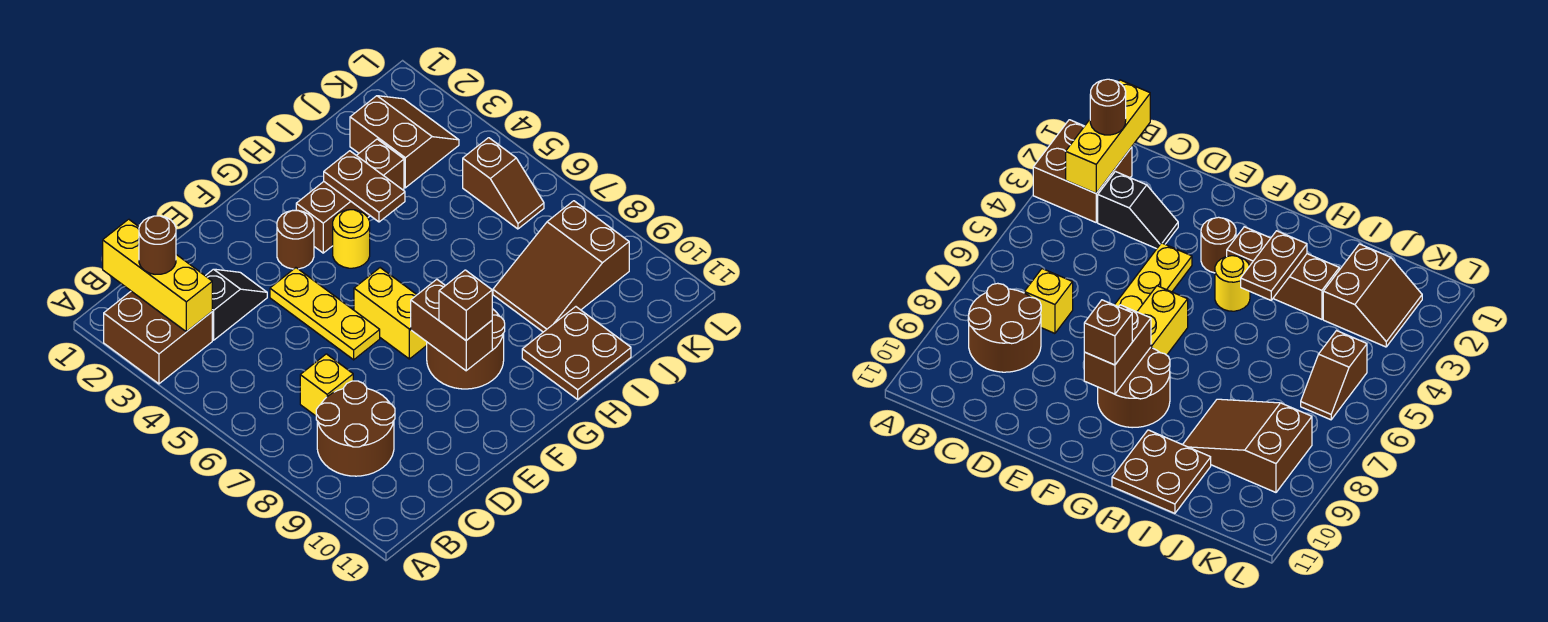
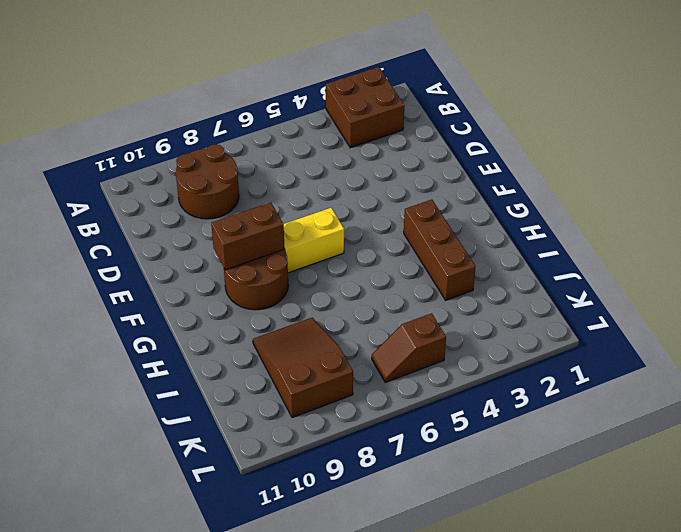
none -> black slope C3:D3 level 1 top C
none -> yellow brick C7 level 1
none -> yellow plate E4:E6 level 1

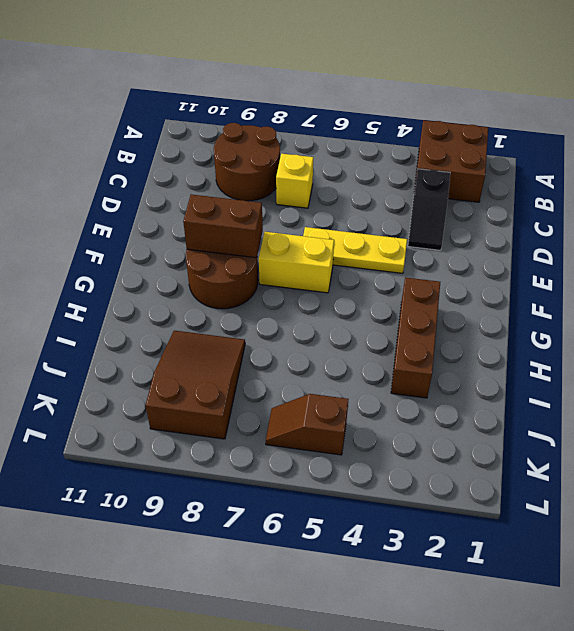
none -> brown round brick F3 level 1
none -> yellow round brick G4 level 1
none -> brown plate H10:I11 level 1

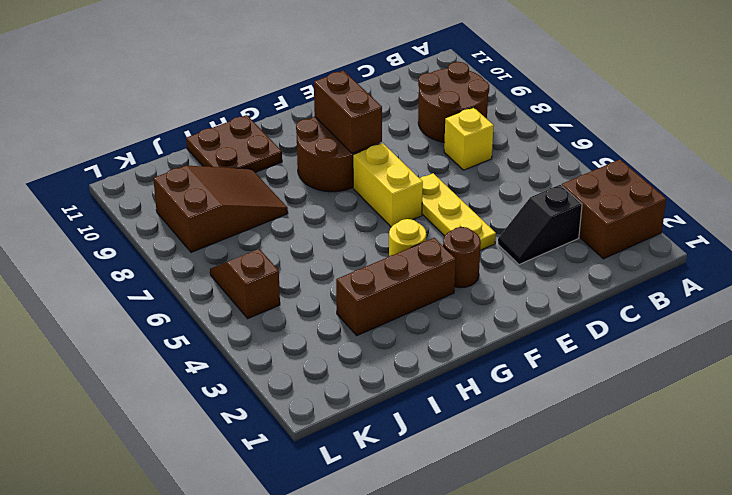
none -> brown slope J2:K3 level 1 top J
none -> yellow brick B1:B3 level 2
none -> brown plate H3:H4 level 2

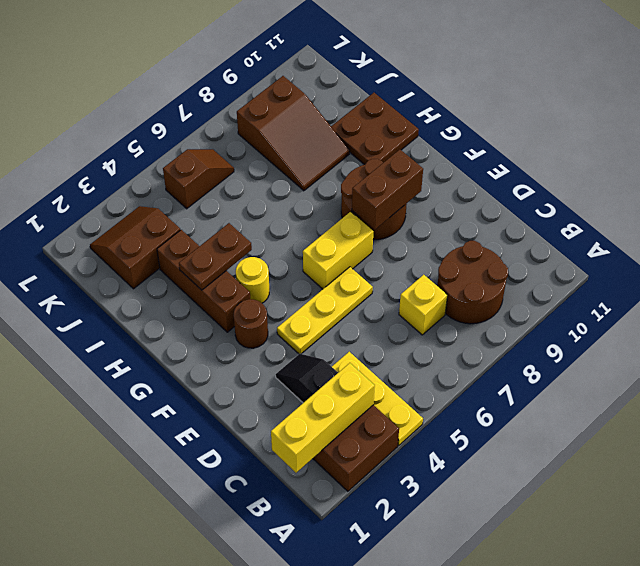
yellow plate A4:C4 level 1 -> none
none -> brown round brick B2 level 3
none -> brown brick F9 level 3

